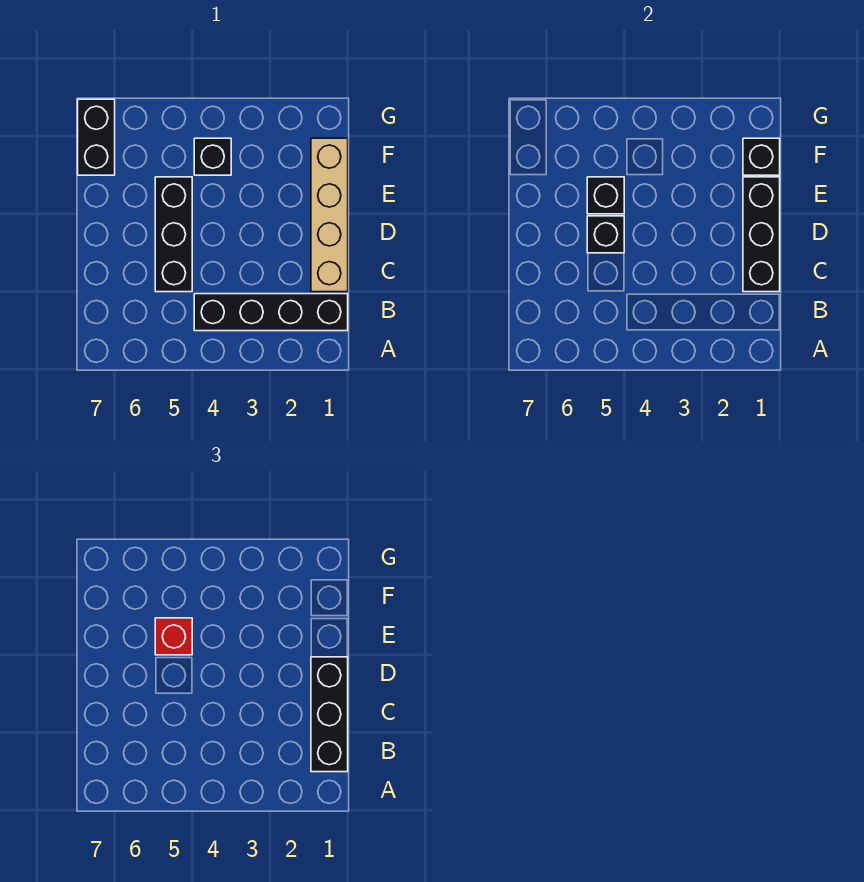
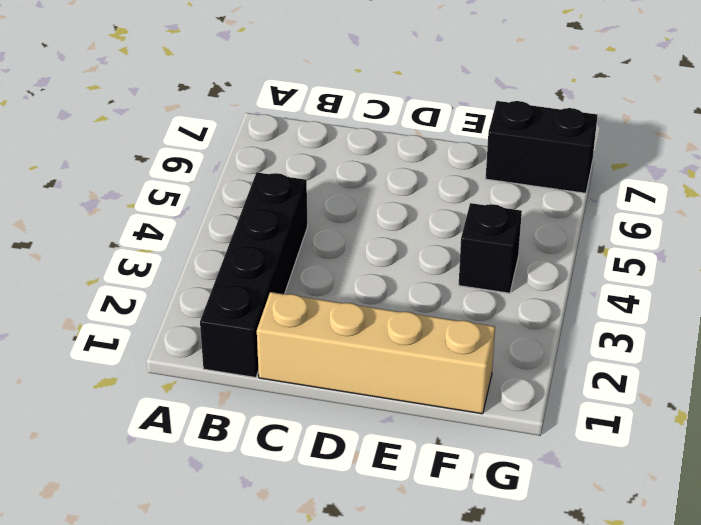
none -> black brick C5:E5 level 1
none -> black brick C1:E1 level 2

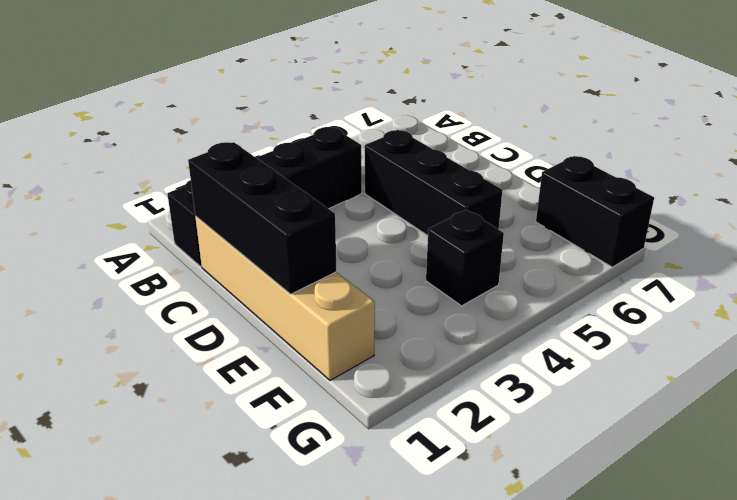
none -> black brick D5 level 2
none -> black brick E5 level 2

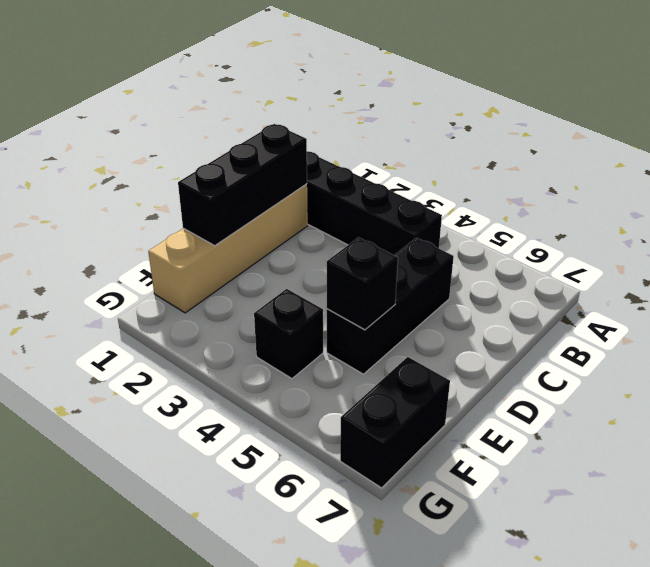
none -> black brick D5 level 2
none -> black brick F1 level 2

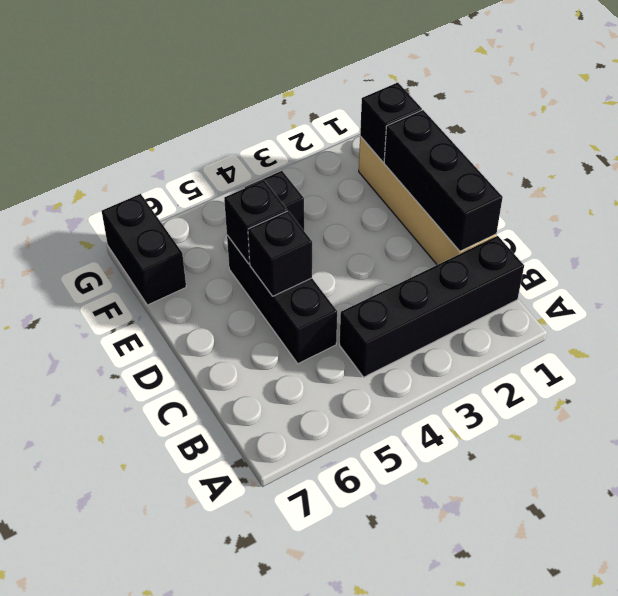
none -> black brick B1:D1 level 3
none -> red brick E5 level 3

